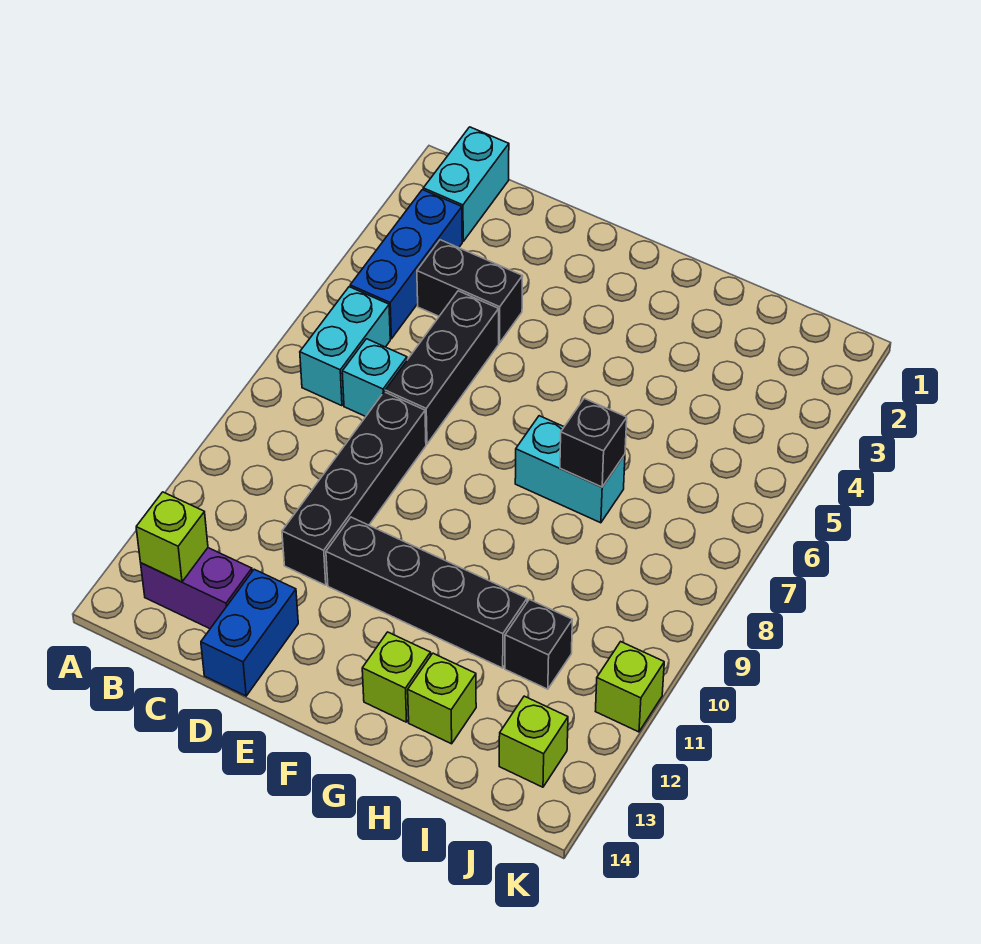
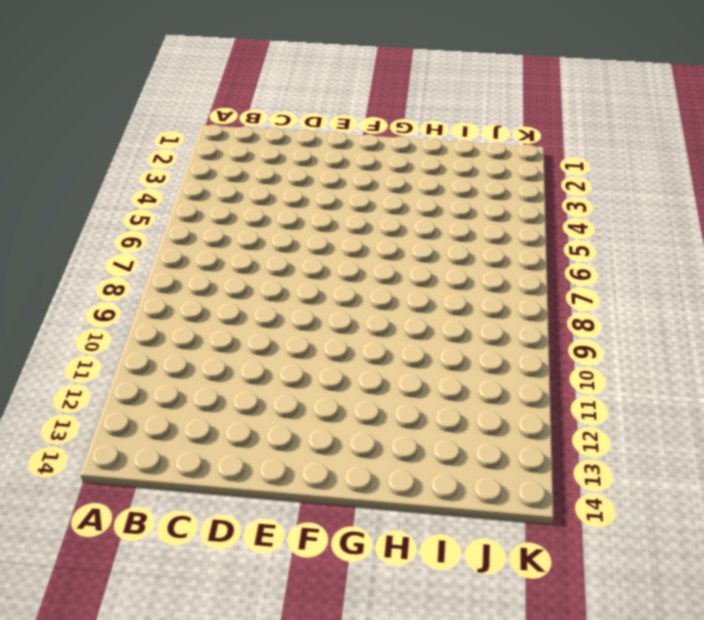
none -> cyan brick B1:B2 level 1
none -> blue brick B3:B5 level 1
none -> cyan brick B6:B7 level 1

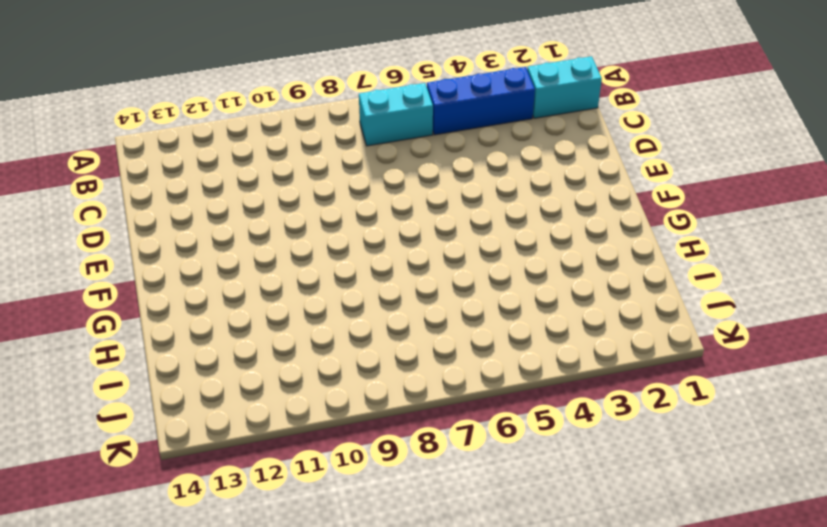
none -> purple brick B13:C13 level 1
none -> black brick C4:D4 level 1
none -> cyan brick C7 level 1

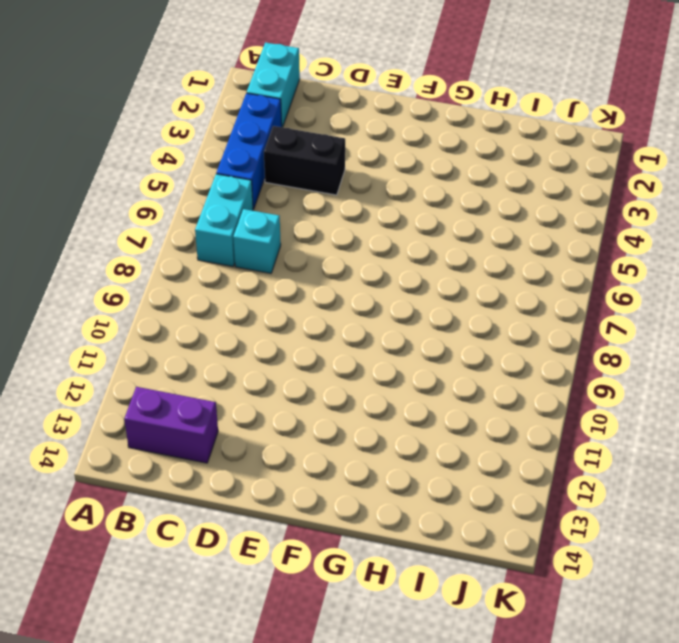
none -> black brick D5:D7 level 1
none -> black brick D8:D11 level 1
none -> blue brick D13:D14 level 1

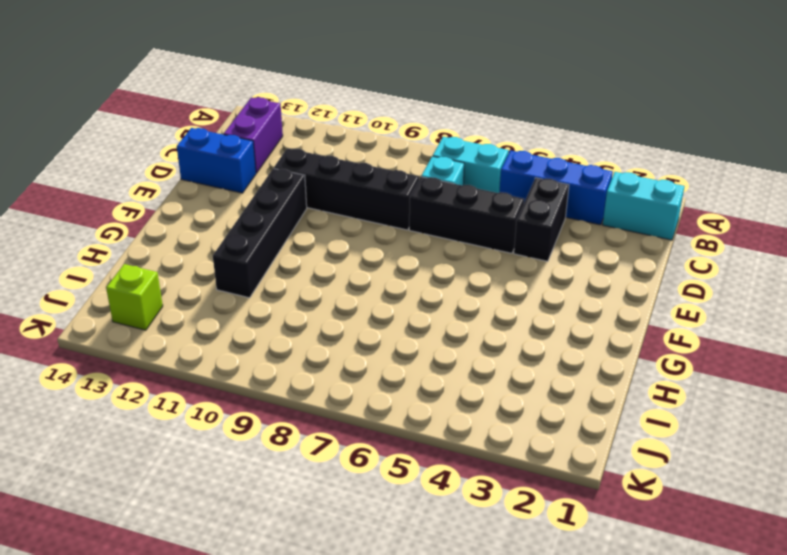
none -> cyan brick G7:H7 level 1
none -> lime brick G13 level 1
none -> lime brick H13 level 1

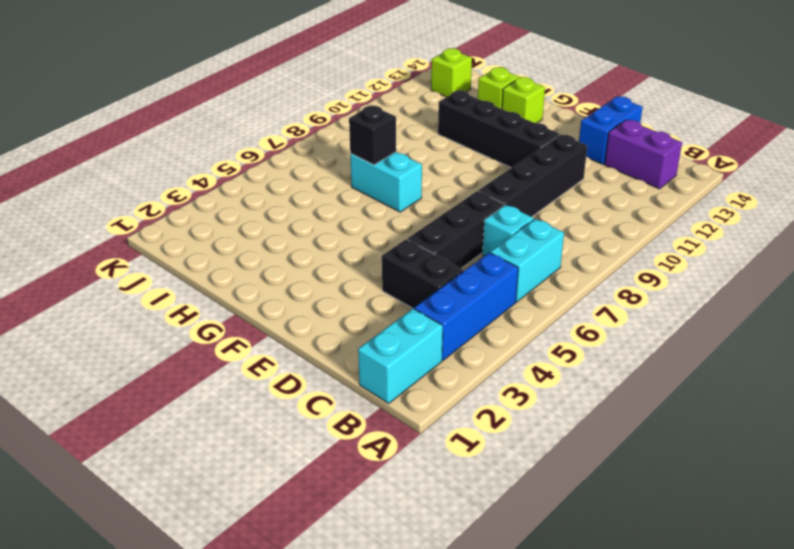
none -> black brick I11 level 1
none -> lime brick K11 level 1
none -> lime brick B13 level 2

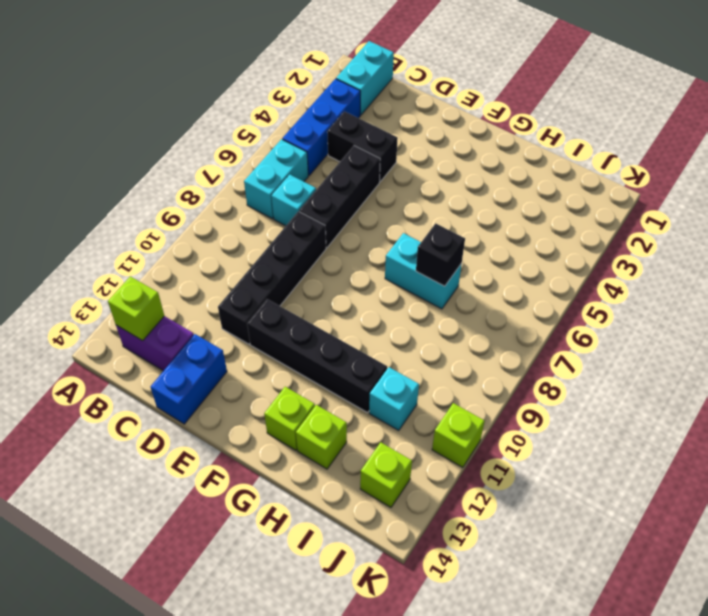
cyan brick I11 level 1 -> black brick I11 level 1

